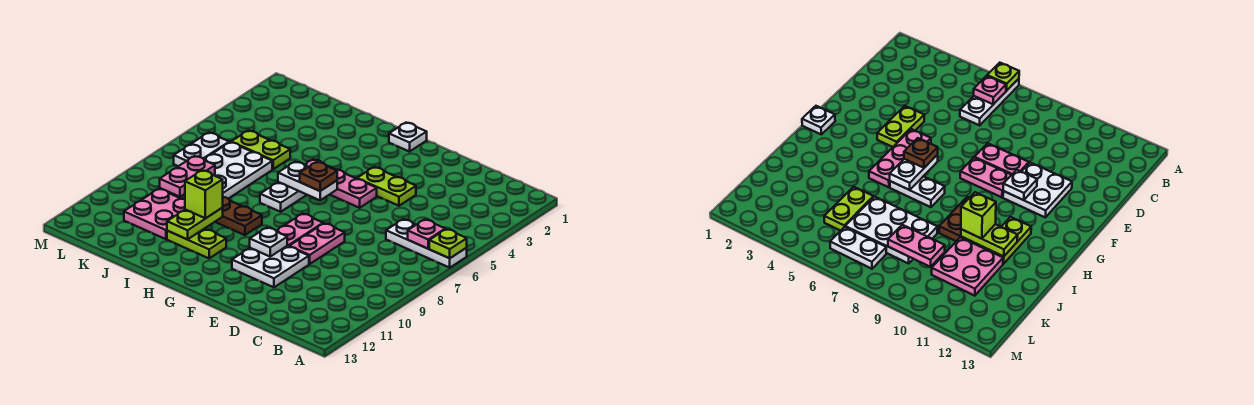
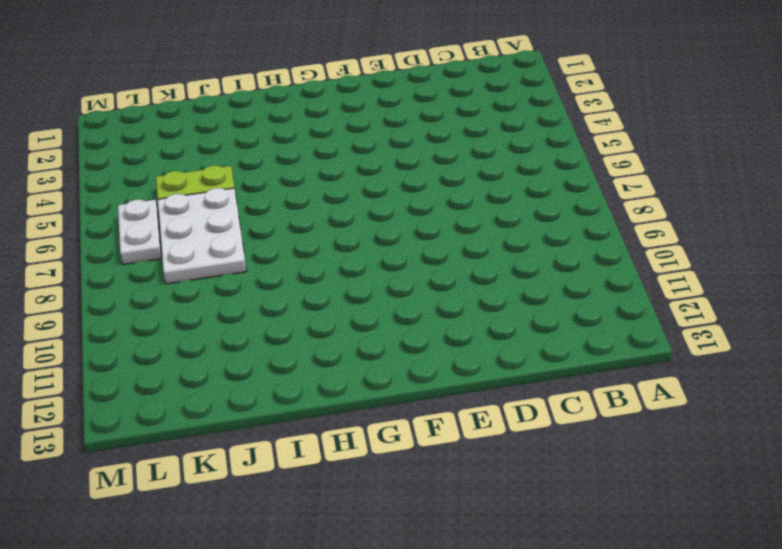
none -> white plate A6:C6 level 1
none -> lime plate E4:F4 level 1
none -> pink plate E8:E9 level 1

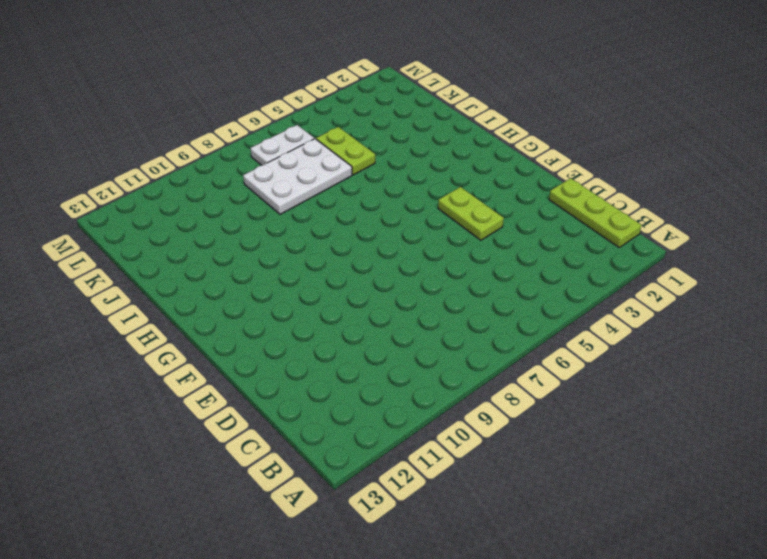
lime plate B1:D1 level 1 -> none
none -> white plate A6:C6 level 1
none -> pink plate E8:E9 level 1
none -> white plate E10:F11 level 1

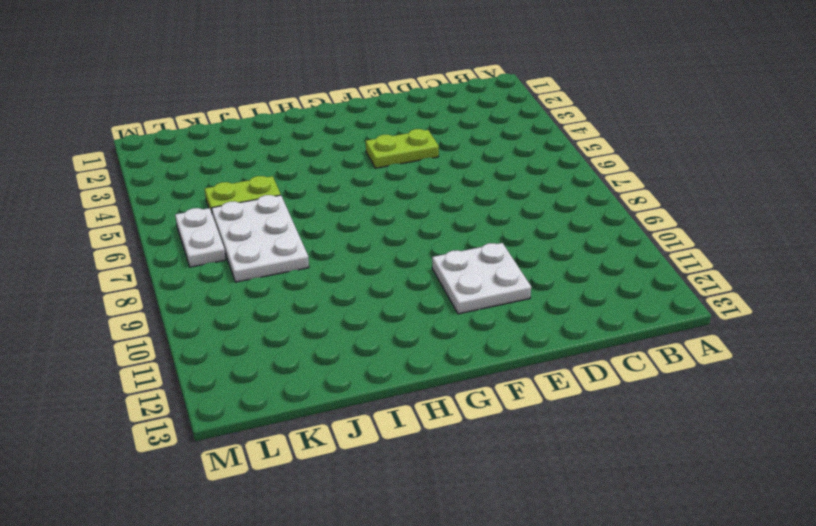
none -> white plate A6:C6 level 1
none -> pink plate E8:E9 level 1
none -> pink plate F5:H5 level 1

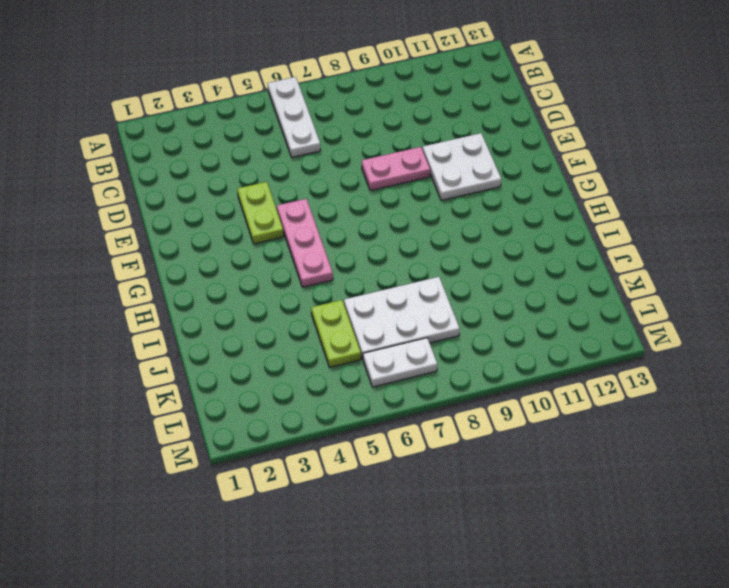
none -> pink plate F8:F9 level 1
none -> white plate G1 level 1
none -> white plate H6:H7 level 1

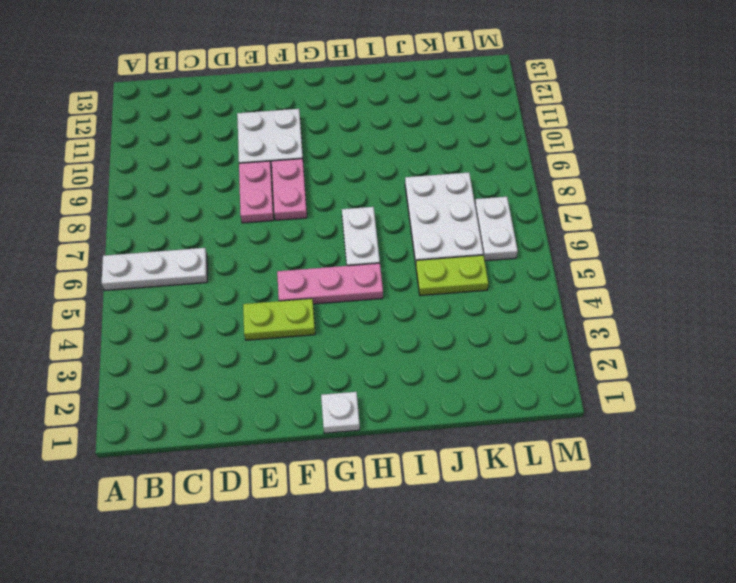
none -> brown plate H9:I9 level 1
none -> lime plate H11:I11 level 1
none -> pink plate J10:K11 level 1

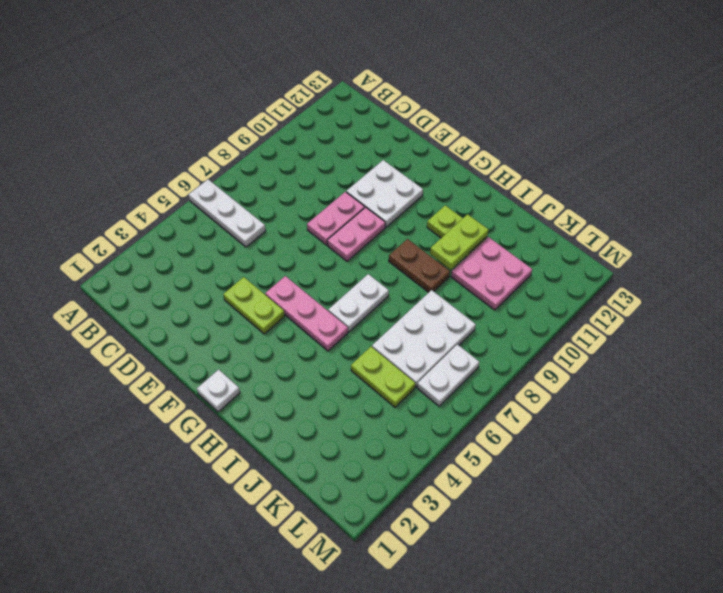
none -> lime plate A6 level 2
none -> pink plate B6 level 2
none -> white plate F10 level 2

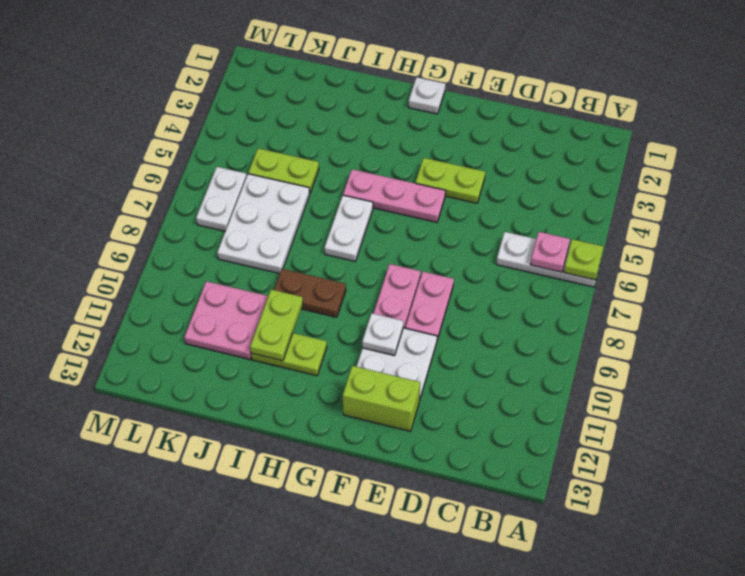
lime brick E12:F12 level 1 -> none
none -> white plate G6:H6 level 2
none -> pink plate K8:K9 level 2
none -> brown plate G6 level 3

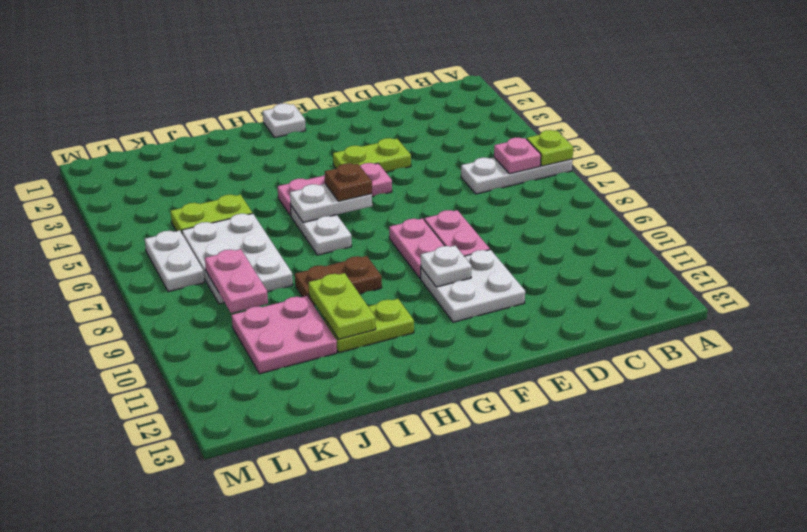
none -> lime brick I10 level 3

